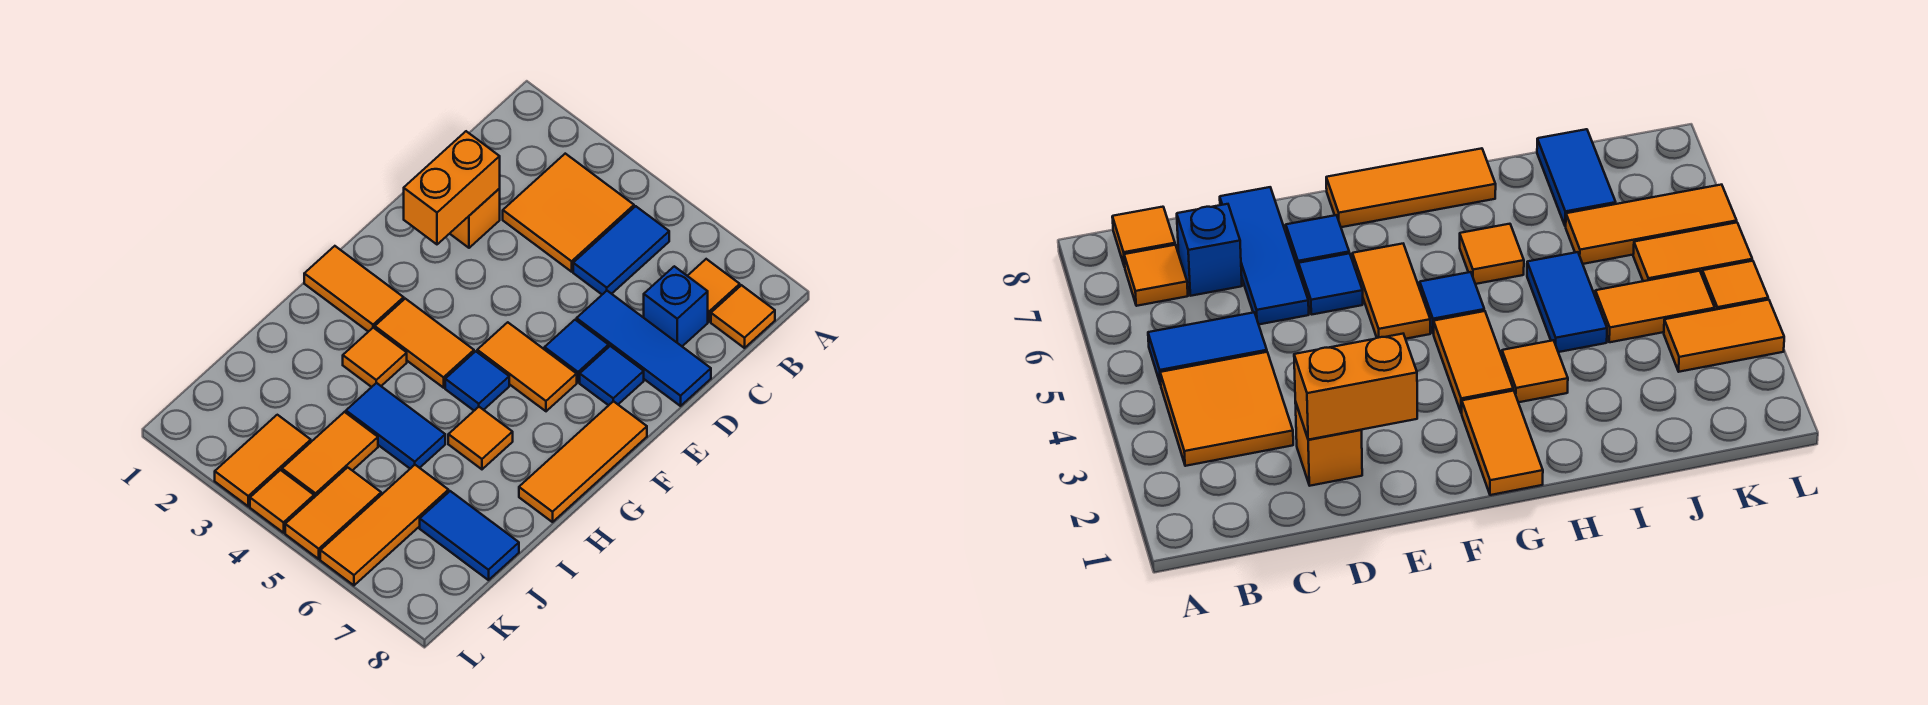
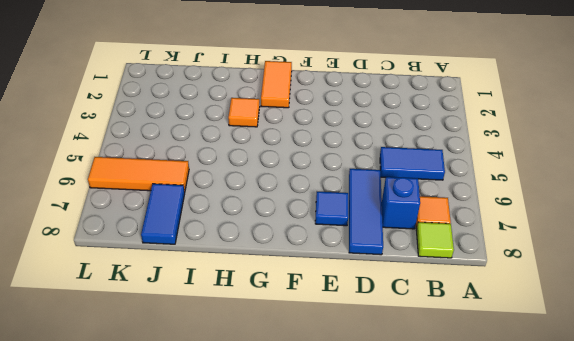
lime tile B8 level 1 -> orange tile B8 level 1
none -> orange tile B3:C4 level 1
none -> orange brick D2 level 1
none -> blue tile E6 level 1

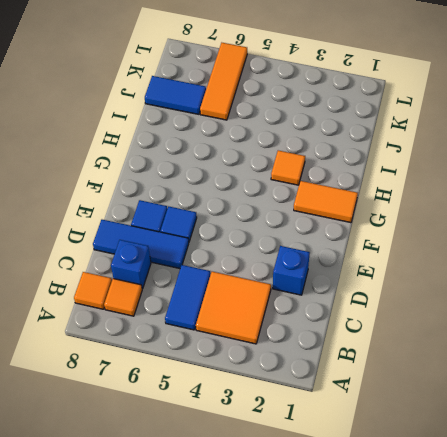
blue brick D2 level 1 -> orange brick D2 level 1
none -> orange tile F5:F6 level 1
none -> orange tile F8:H8 level 1
none -> orange tile G3:G4 level 1

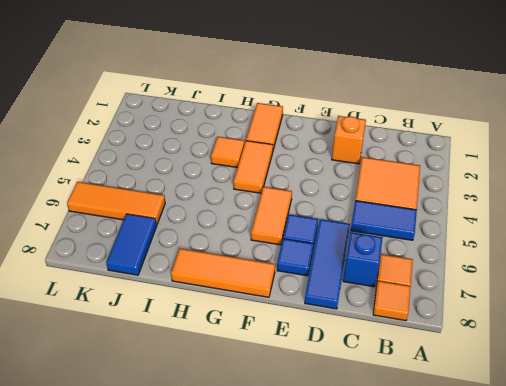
none -> blue tile G5 level 1
none -> orange tile H6 level 1
none -> blue tile I4:I5 level 1

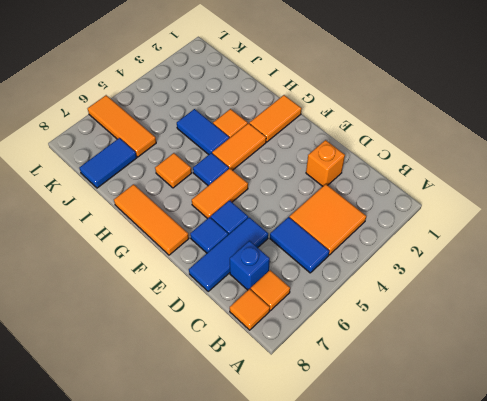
blue tile H4:I4 level 1 -> blue tile I4:I5 level 1
none -> orange tile J4:K4 level 1
none -> orange tile K3:L3 level 1
none -> orange tile K5:L5 level 1

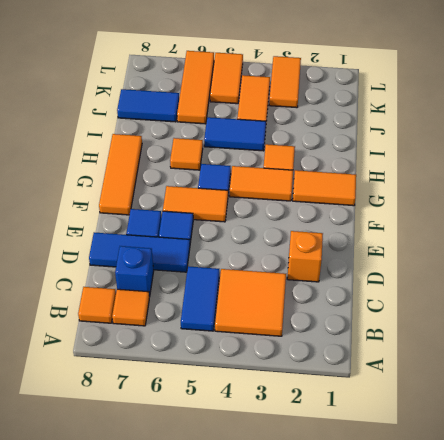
none -> orange tile L4 level 1
none -> orange brick D2:E2 level 2

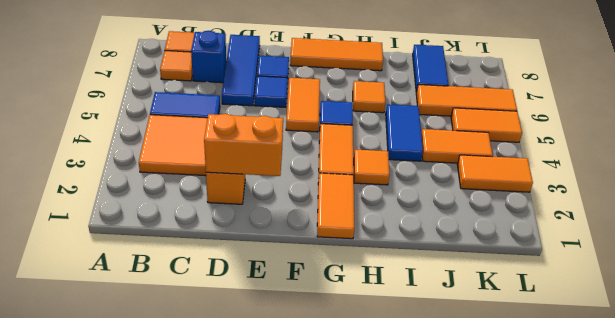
none -> orange tile L4 level 1

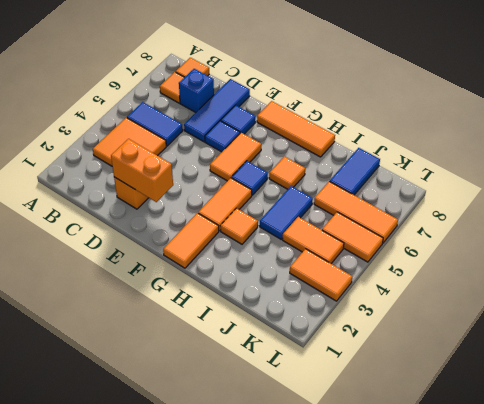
none -> orange tile L4 level 1

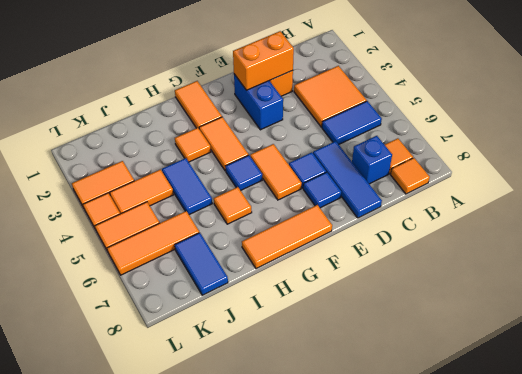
blue brick E2:E3 level 1 -> none

